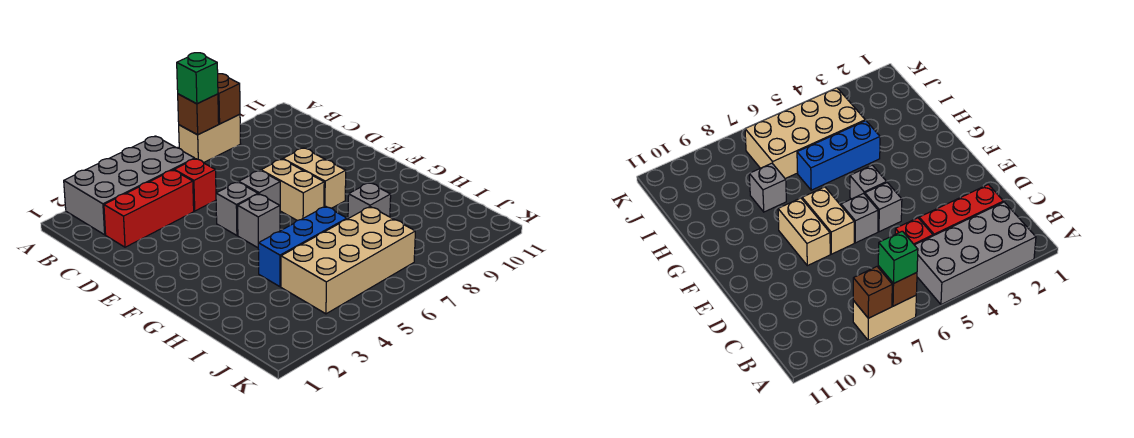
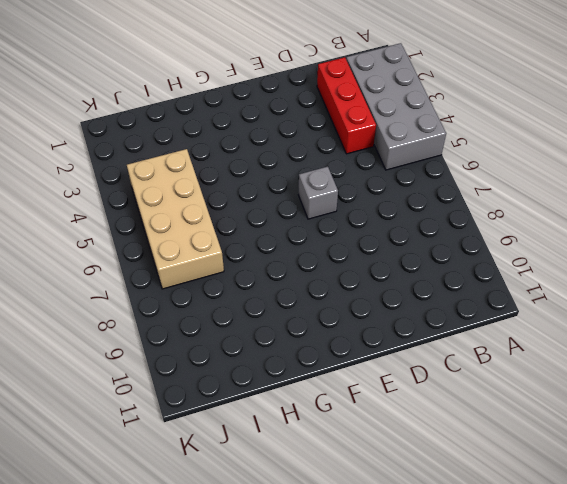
none -> tan brick A7:A8 level 1
none -> red brick C5 level 1
none -> grey brick E5 level 1

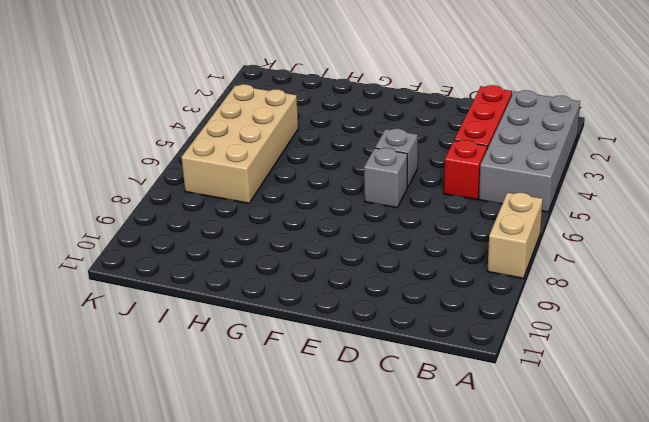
none -> tan brick E7:F7 level 1
none -> tan brick E8:F8 level 1
none -> grey brick F5 level 1

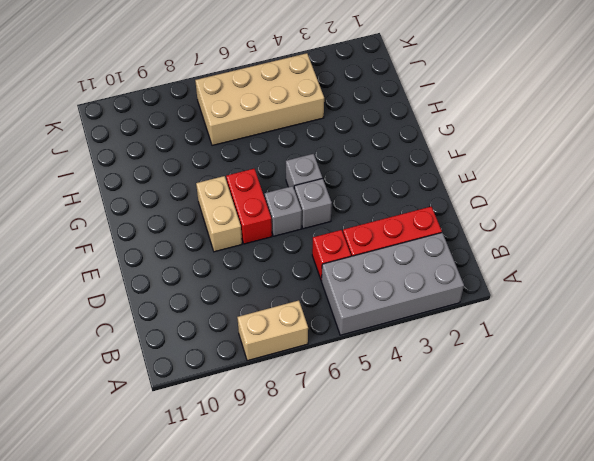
red brick E7:F7 level 1 -> tan brick E7:F7 level 1
none -> blue brick H4:H6 level 1
none -> grey brick H8 level 1
none -> brown brick A7 level 2

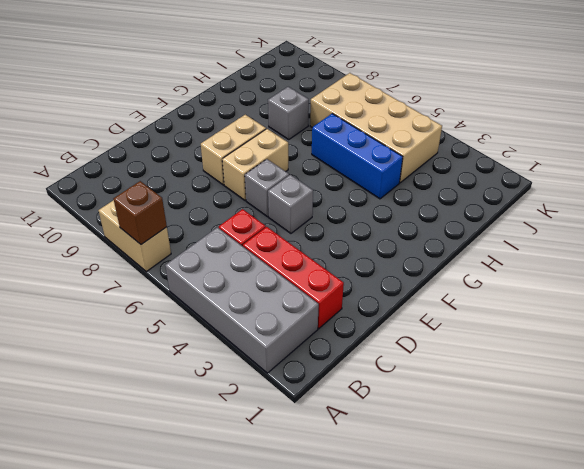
none -> grey brick F5 level 1
none -> brown brick A8 level 2
none -> green brick A7 level 3

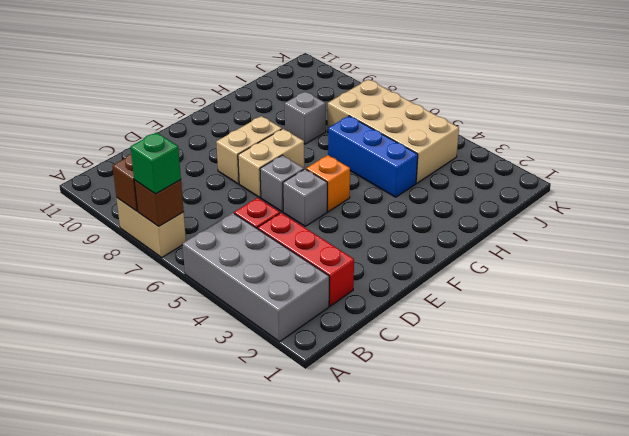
orange brick F5 level 1 -> grey brick F5 level 1

